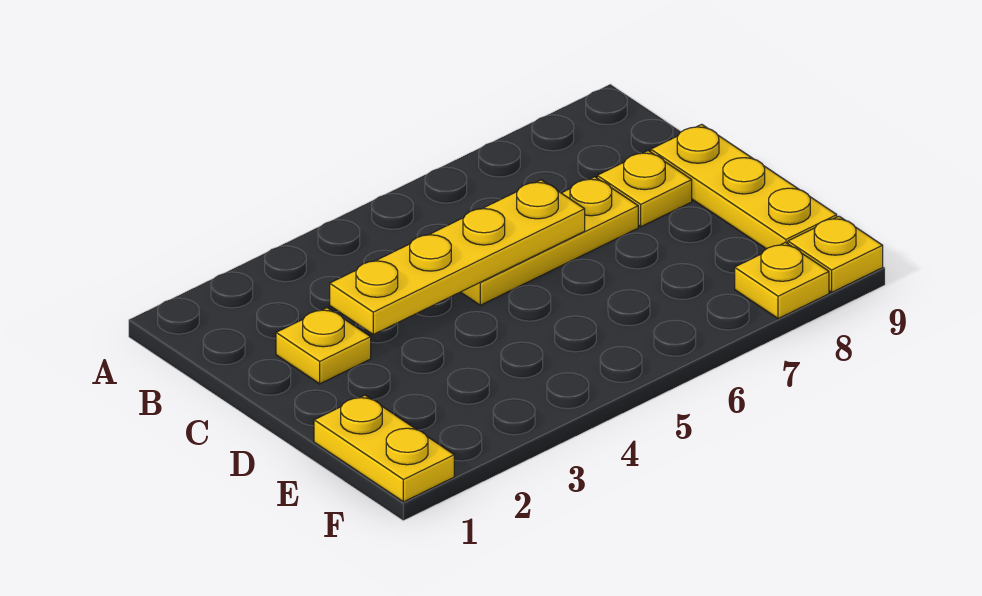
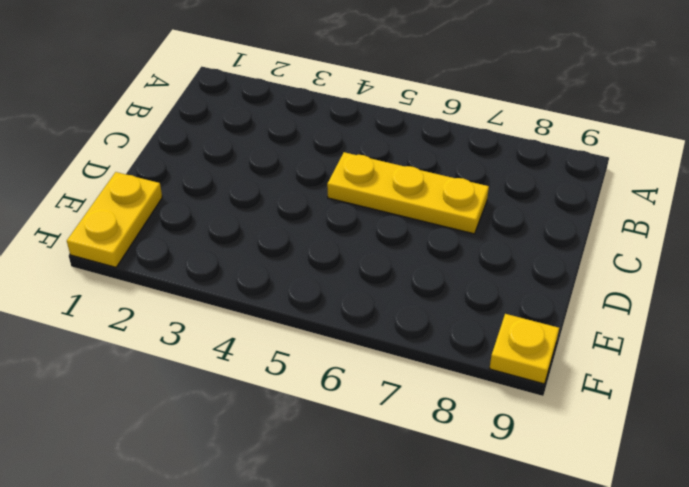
none -> yellow plate C2 level 1
none -> yellow plate C8 level 1

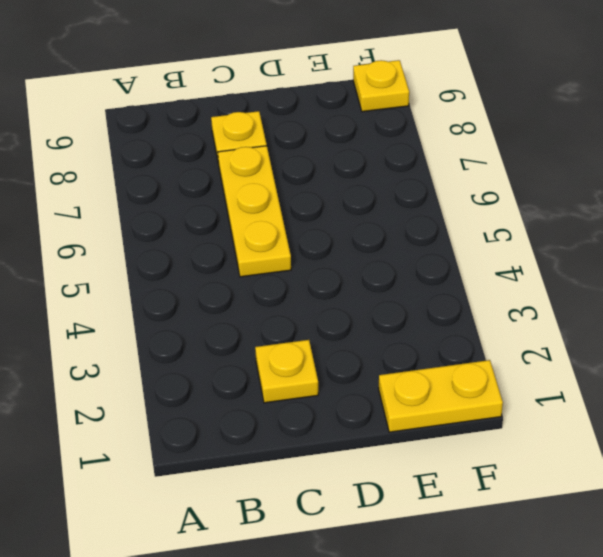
none -> yellow plate C9:E9 level 1
none -> yellow plate F8 level 1

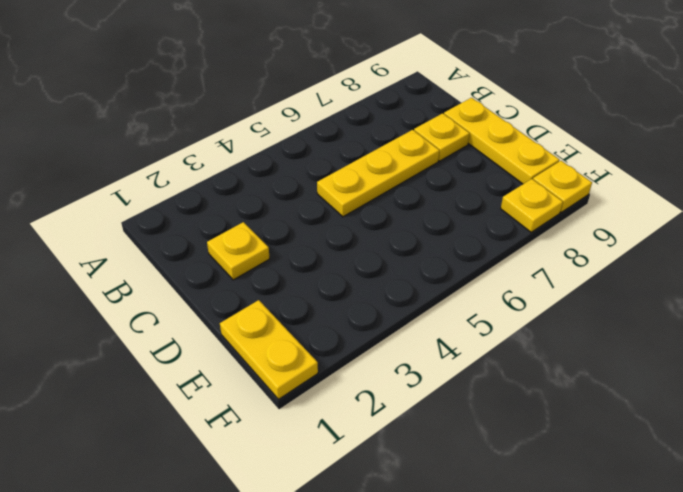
none -> yellow plate C3:C6 level 2

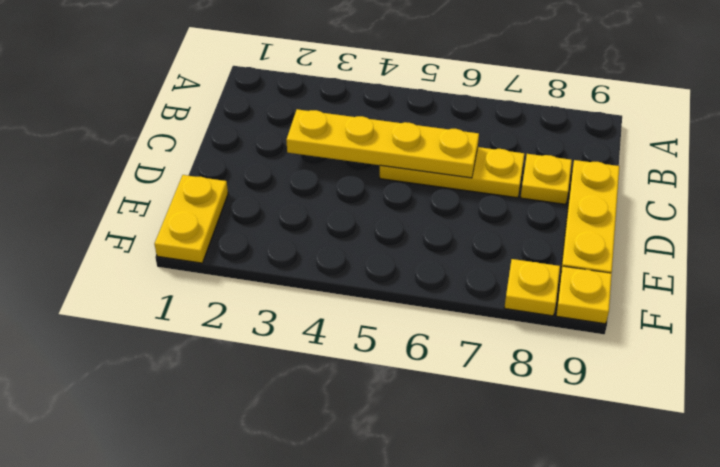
none -> yellow plate C2 level 1

